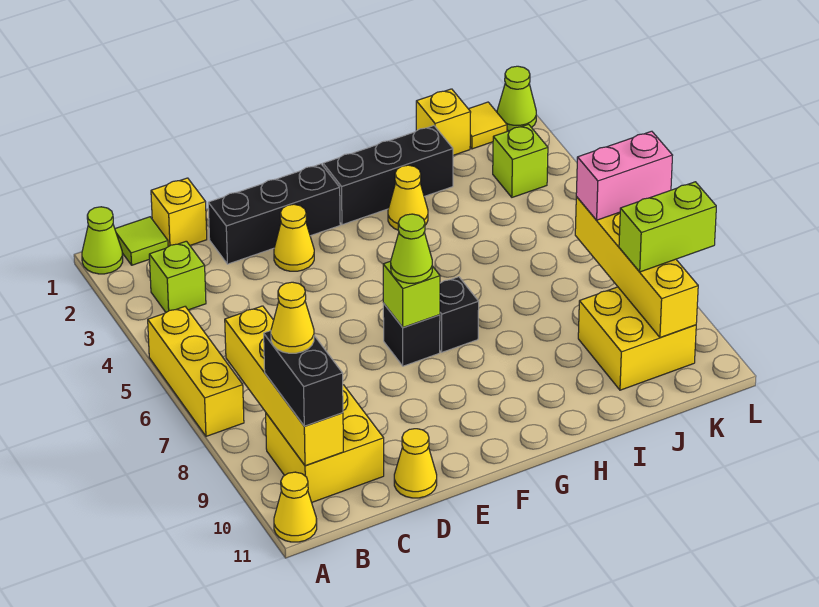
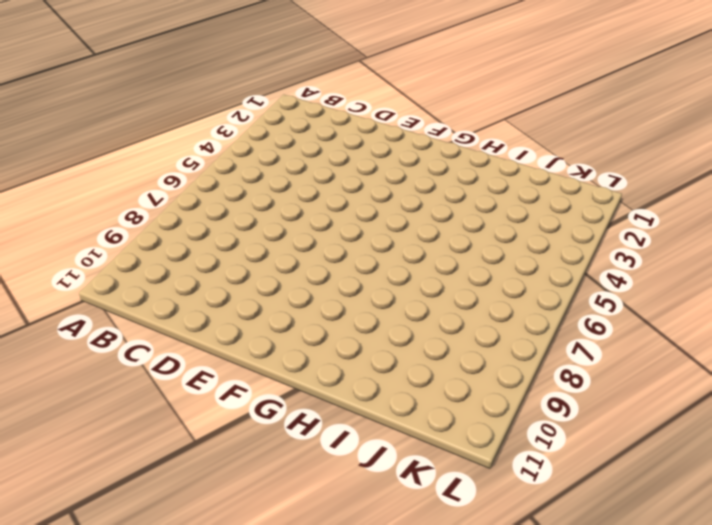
none -> lime cone A1 level 1
none -> yellow brick A5:A7 level 1
none -> yellow cone A11 level 1

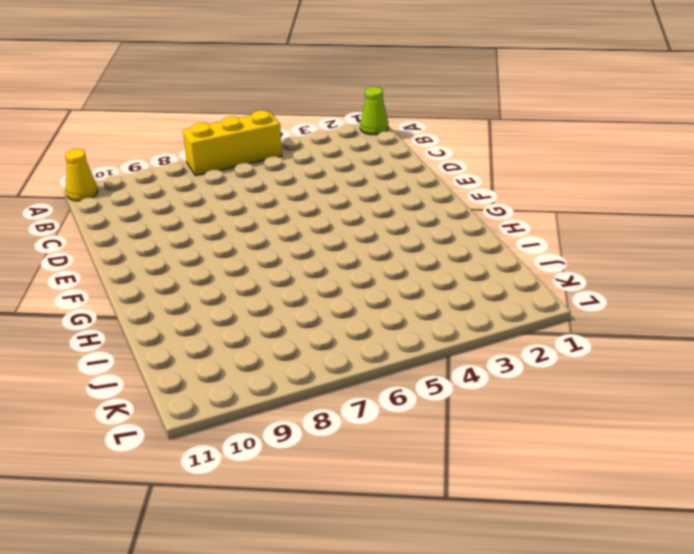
none -> lime tile B1 level 1
none -> lime brick B3 level 1
none -> yellow brick B9:C10 level 1

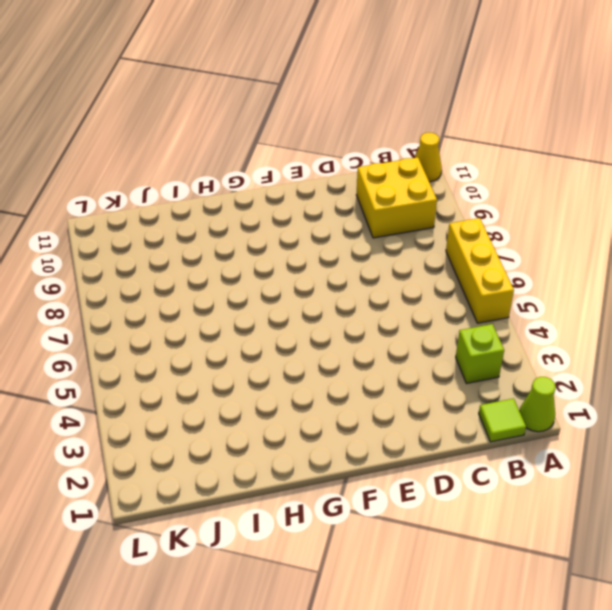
none -> yellow brick C1 level 1
none -> black brick D2:F2 level 1
none -> yellow cone D11 level 1

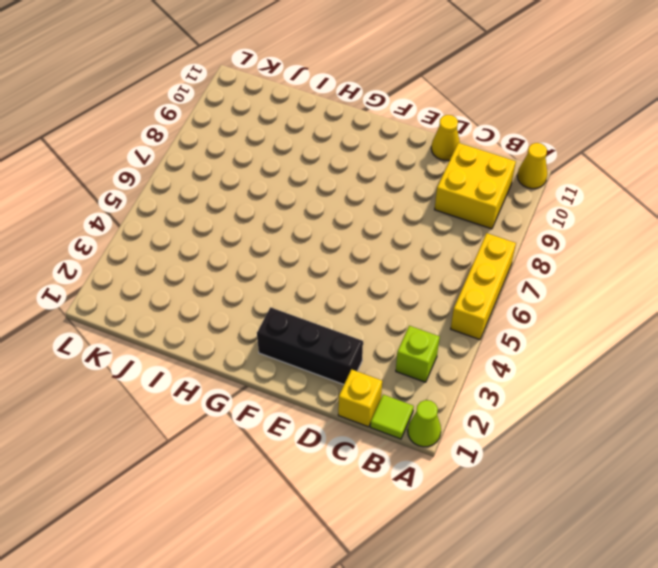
none -> yellow cone E3 level 1
none -> black brick F7 level 1
none -> black brick G2:I2 level 1

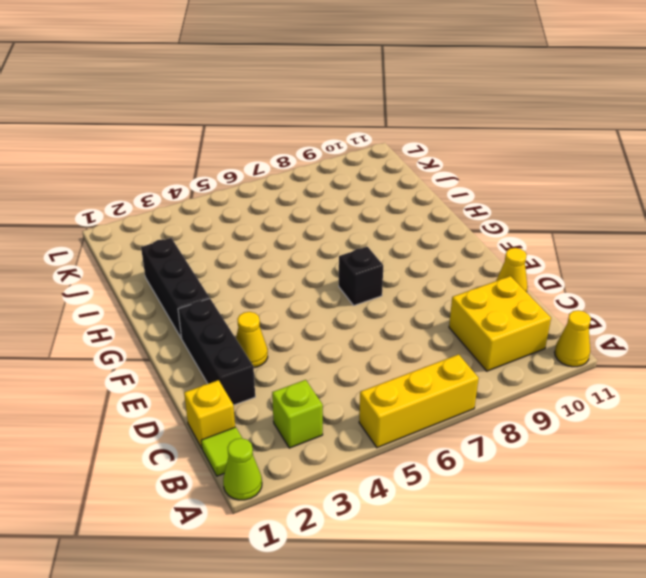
none -> black brick G7 level 1
none -> yellow cone H3 level 1
none -> yellow brick J1 level 1

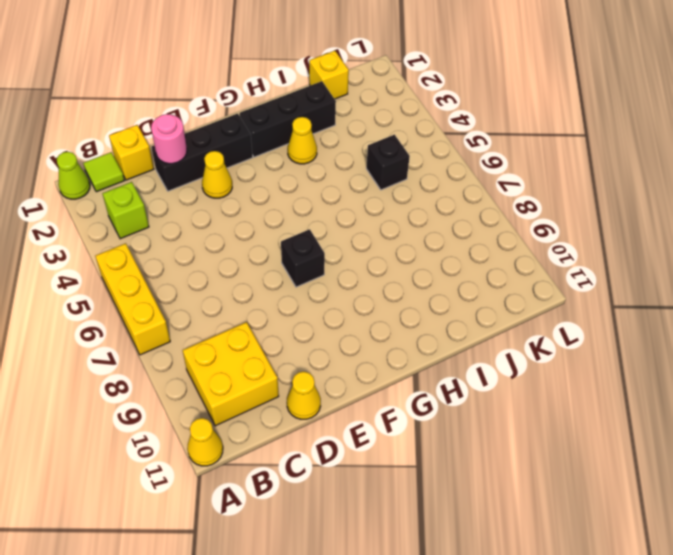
pink round brick D2 level 2 -> none
black brick J5 level 1 -> black brick G7 level 1
none -> yellow brick J9:K10 level 1
none -> yellow tile K1 level 1
none -> lime brick K3 level 1

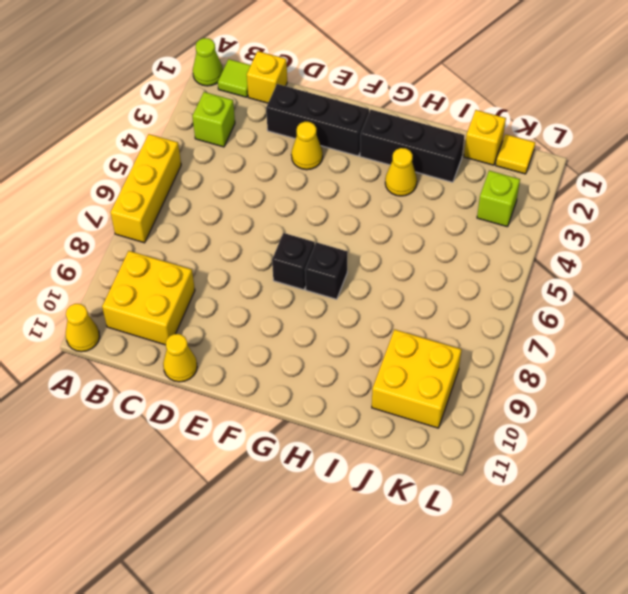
none -> lime cone L1 level 1
none -> yellow brick B7:B10 level 2
none -> lime brick F7 level 2

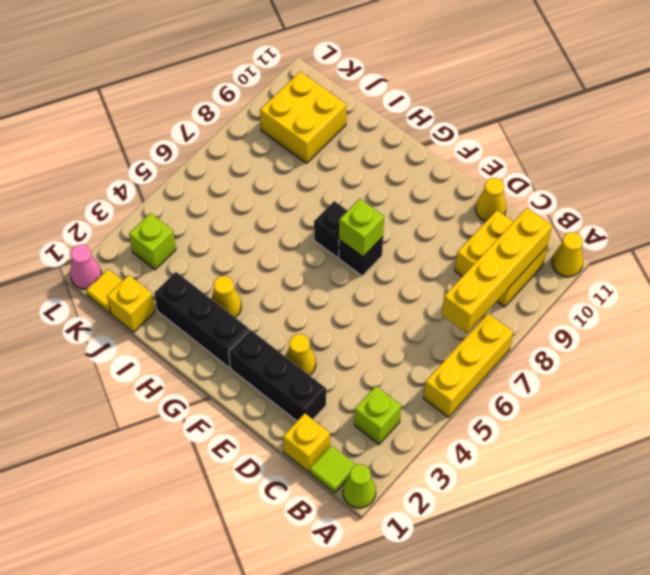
pink cone L1 level 1 -> lime cone L1 level 1
none -> yellow brick K7:K10 level 2
none -> black brick B9:B10 level 3
none -> lime cone F7 level 3

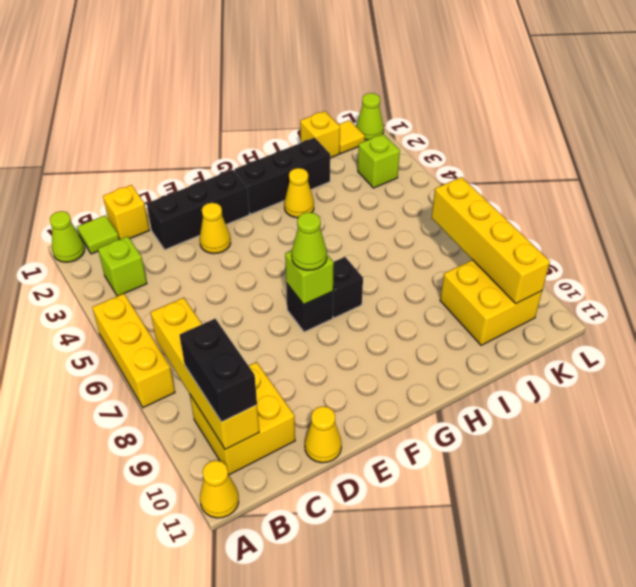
none -> pink brick K7:L7 level 3
none -> lime brick K9:L9 level 3
none -> yellow cone B9 level 4

